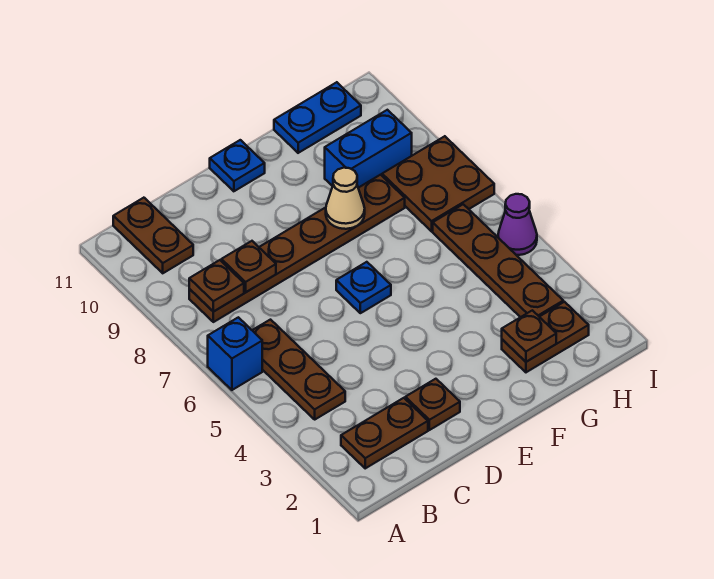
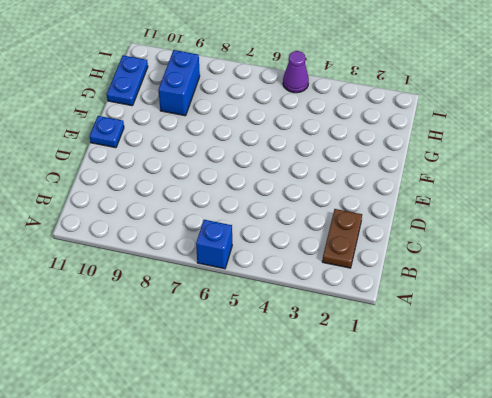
none -> brown plate B4:B6 level 1
none -> brown plate B8:G8 level 1
none -> brown plate B10:B11 level 1

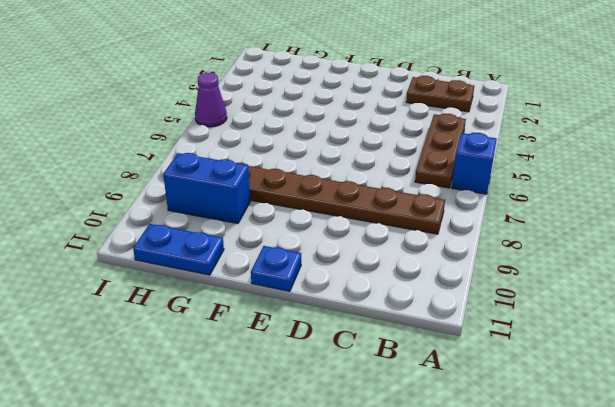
none -> brown plate B10:B11 level 1
none -> brown plate D2 level 1
none -> blue plate E6 level 1

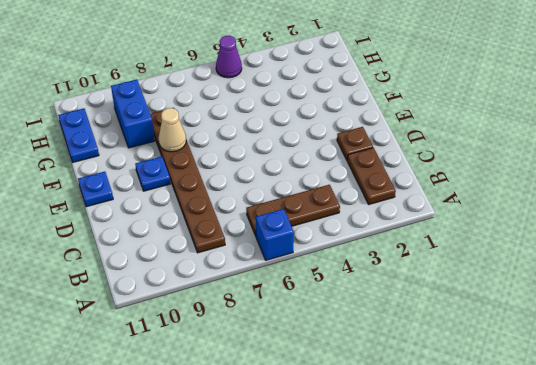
blue plate E9 level 1 -> blue plate E6 level 1
none -> brown plate B10:B11 level 1
none -> brown plate G2:H2 level 1
none -> brown plate H3:H6 level 1

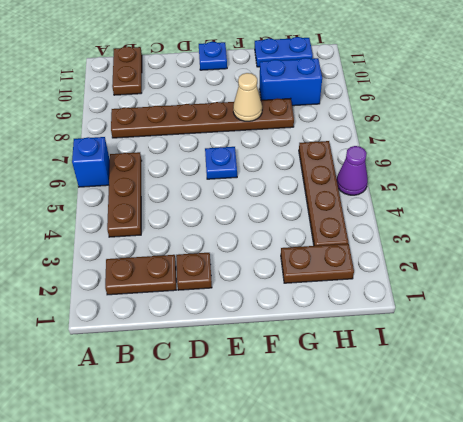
none -> brown plate H7:I8 level 1
none -> brown plate B8 level 2
none -> brown plate C8 level 2

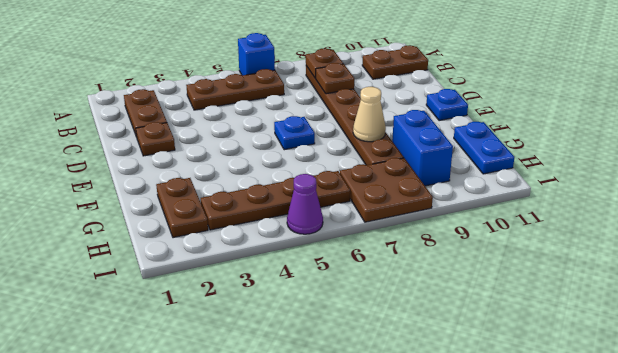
none -> brown plate G2 level 2

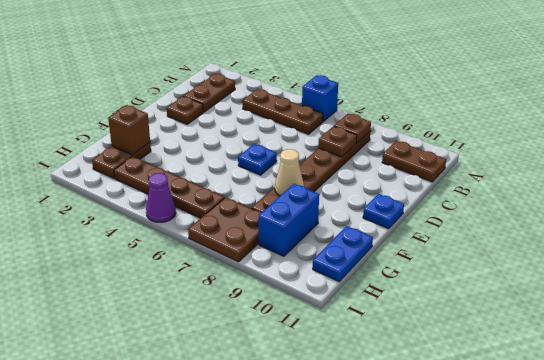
brown brick G2 level 2 -> brown plate G2 level 2

